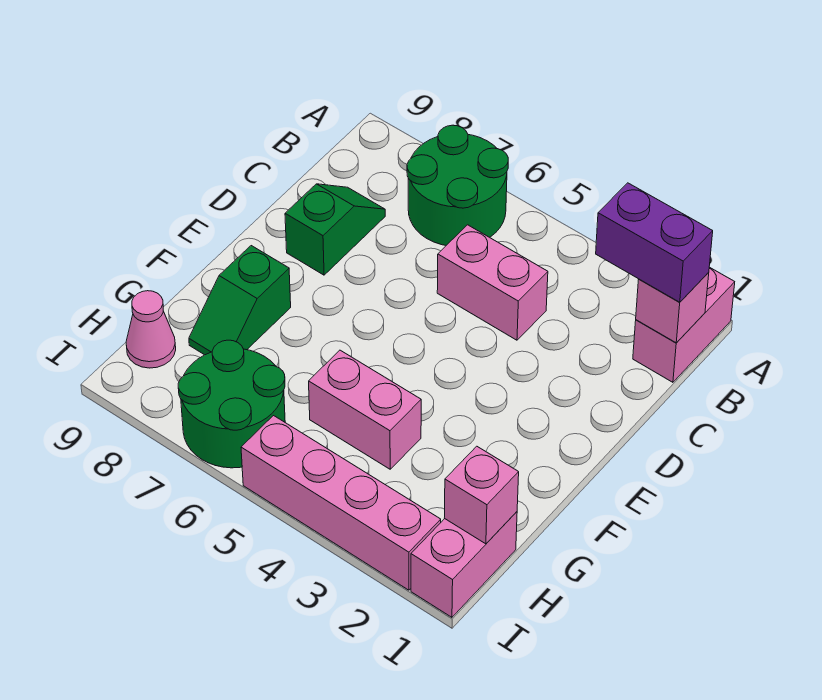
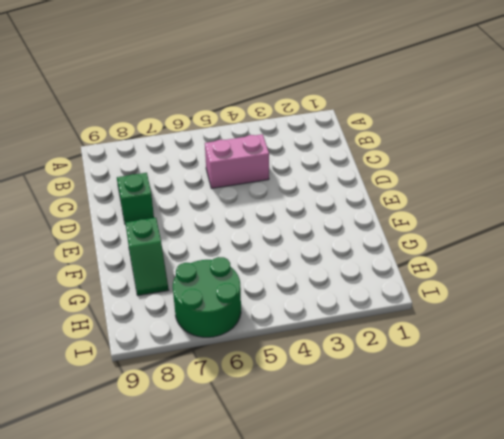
none -> pink brick A1:B1 level 1
none -> green round brick A6:B7 level 1
none -> pink brick G4:G5 level 1

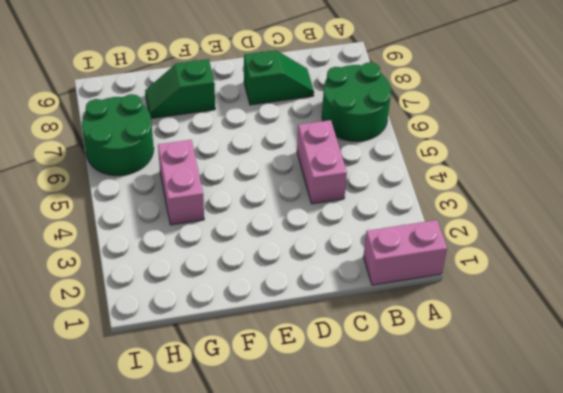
none -> pink brick H1:I1 level 1
none -> pink cone H9 level 1
none -> pink brick I2:I5 level 1

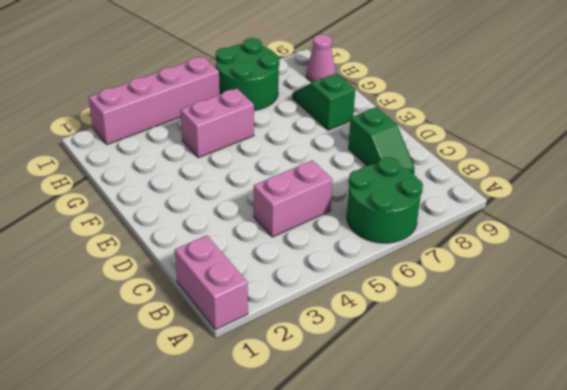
none -> pink brick H1:I1 level 1
none -> pink brick B1 level 2
none -> pink brick H1 level 2

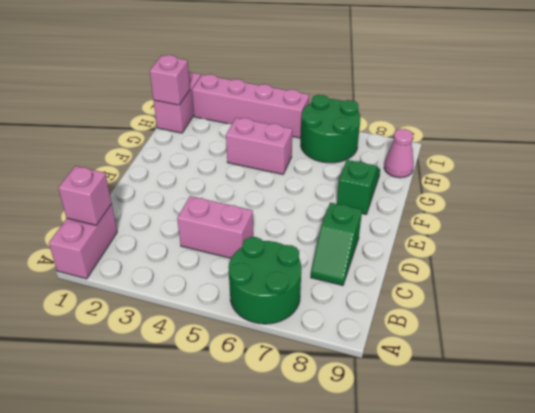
none -> purple brick B1:B2 level 3

